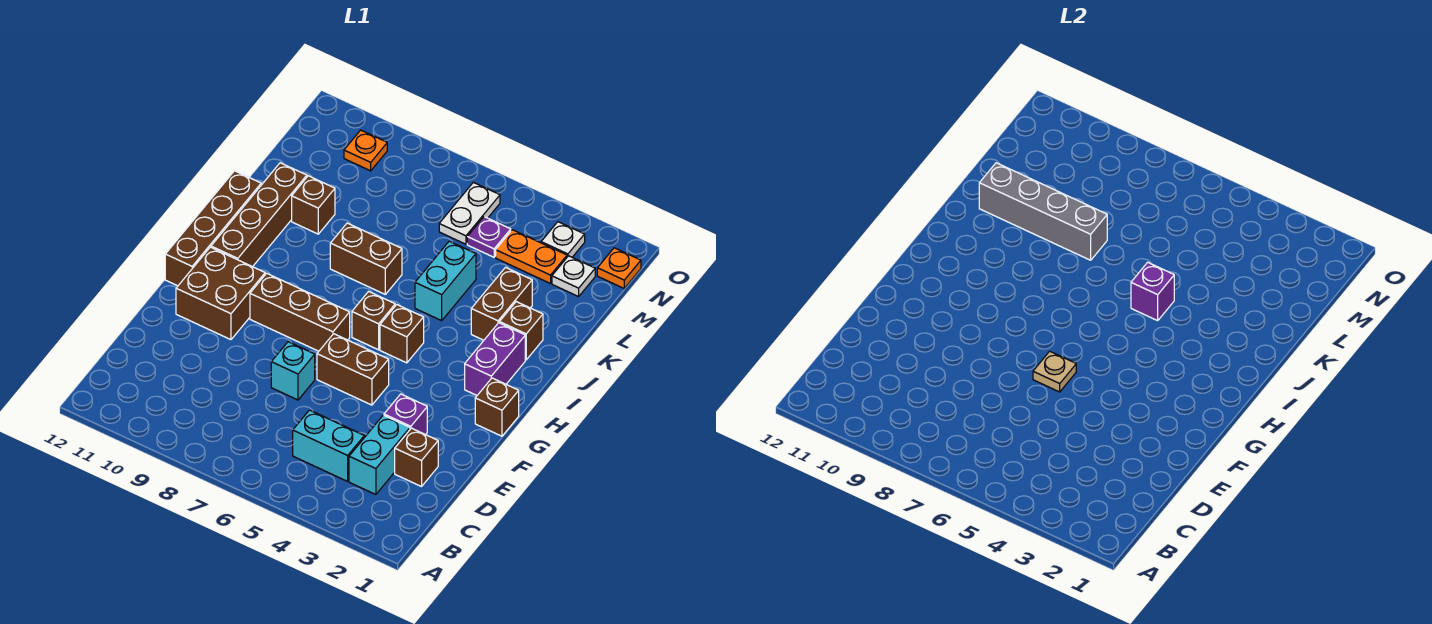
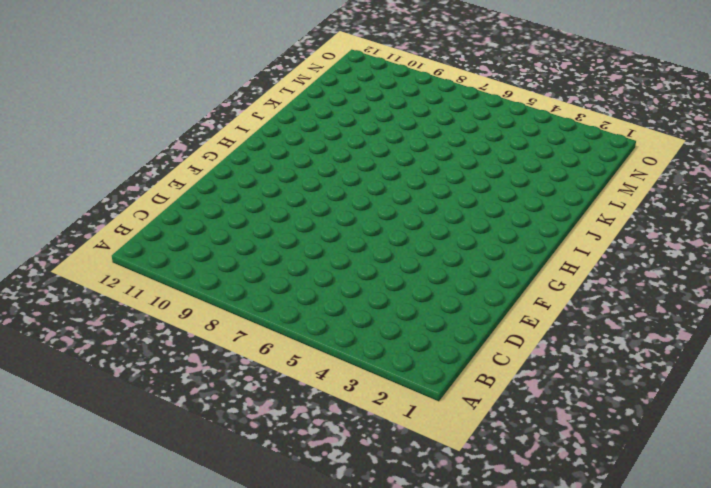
none -> cyan brick C3:D3 level 1
none -> cyan brick C4:C5 level 1
none -> brown brick D2 level 1

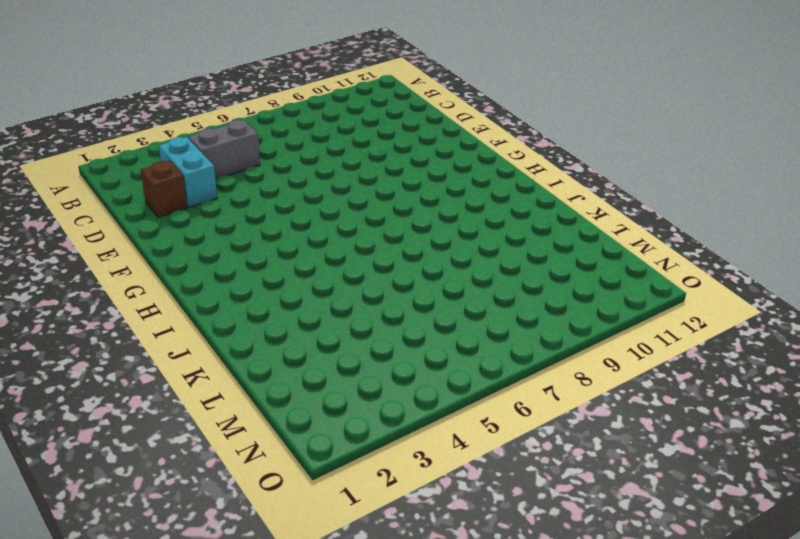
grey brick C4:C5 level 1 -> cyan brick C4:C5 level 1
none -> purple brick E3 level 1
none -> cyan brick E7 level 1
none -> brown brick F5:F6 level 1

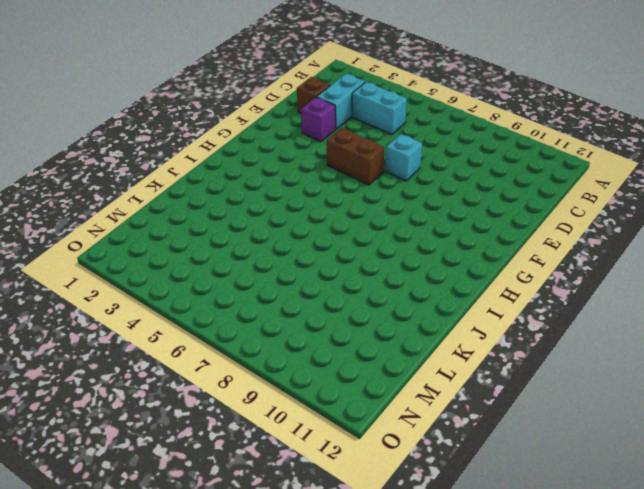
none -> brown brick F10:G11 level 1
none -> brown brick G1 level 1
none -> brown brick G7:G9 level 1

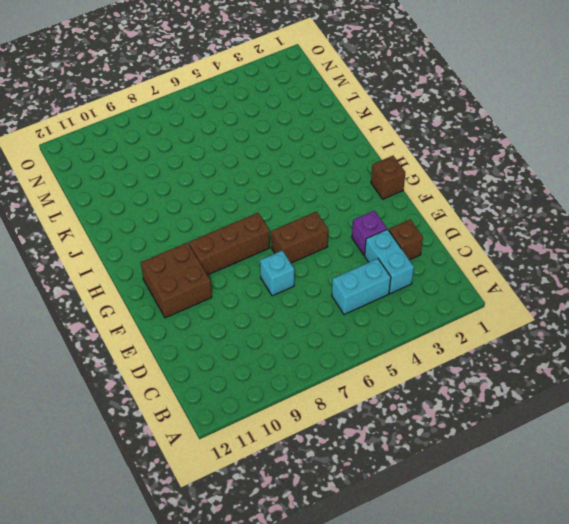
none -> brown brick G12:J12 level 1
none -> purple brick H2:I2 level 1
none -> brown brick H5 level 1

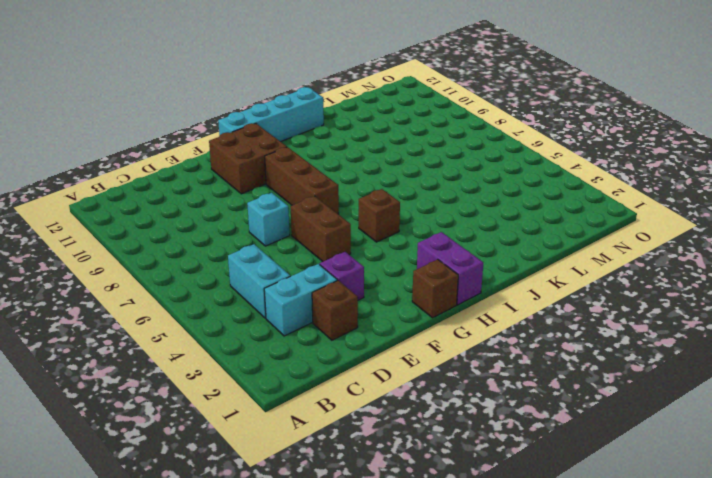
cyan brick G12:J12 level 1 -> brown brick G12:J12 level 1
purple brick H1:H2 level 1 -> purple brick H2:I2 level 1
none -> brown brick H6 level 1
none -> brown brick H11:K11 level 1
none -> brown brick J2 level 1

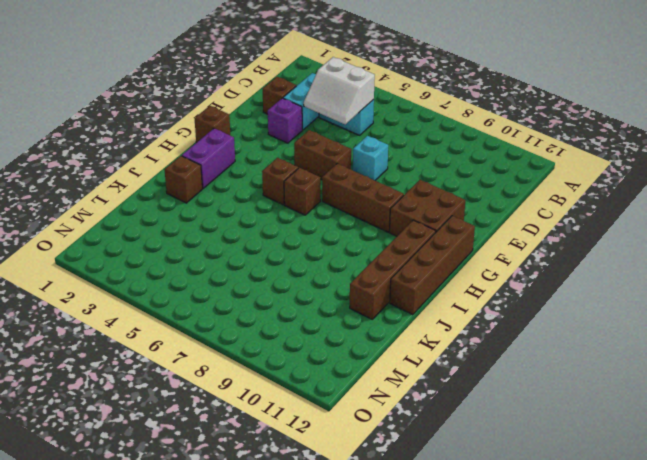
white slope C4:D5 level 2 top C -> none
none -> brown brick J3:K3 level 1
none -> cyan brick J5:K5 level 1
none -> brown brick J7:J8 level 1

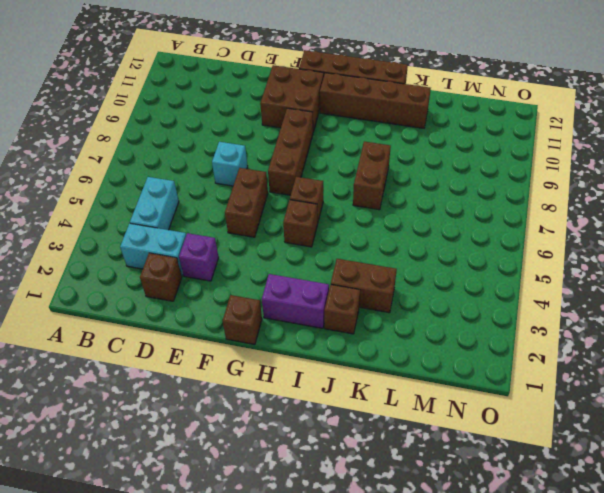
none -> cyan brick J5:K5 level 1
none -> brown brick K10 level 1
none -> white plate M2 level 1

